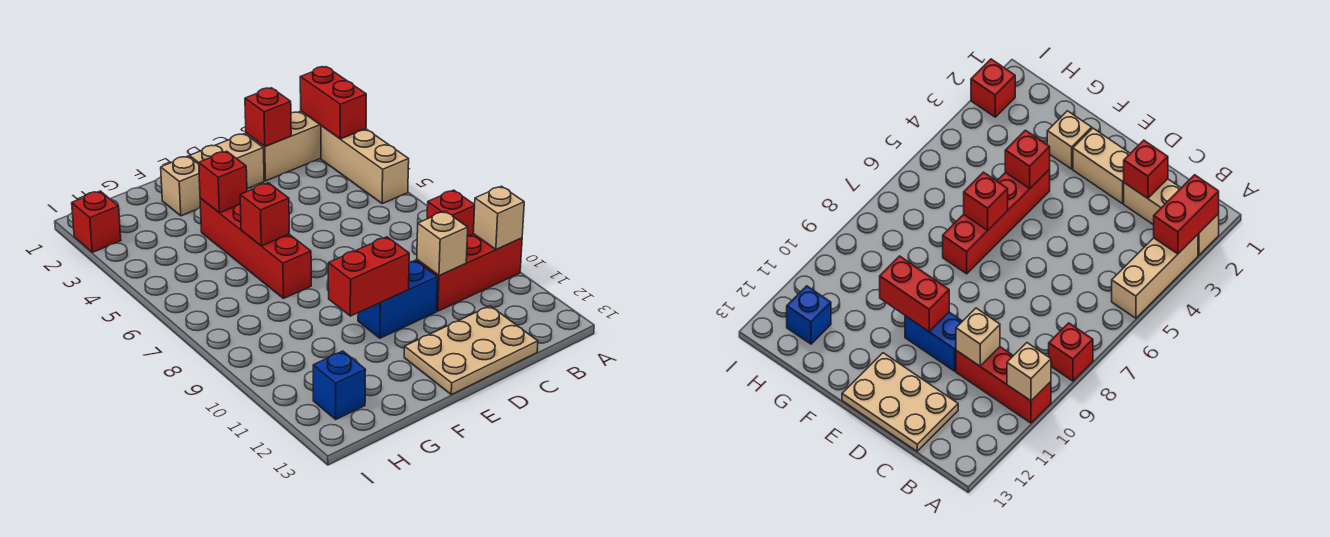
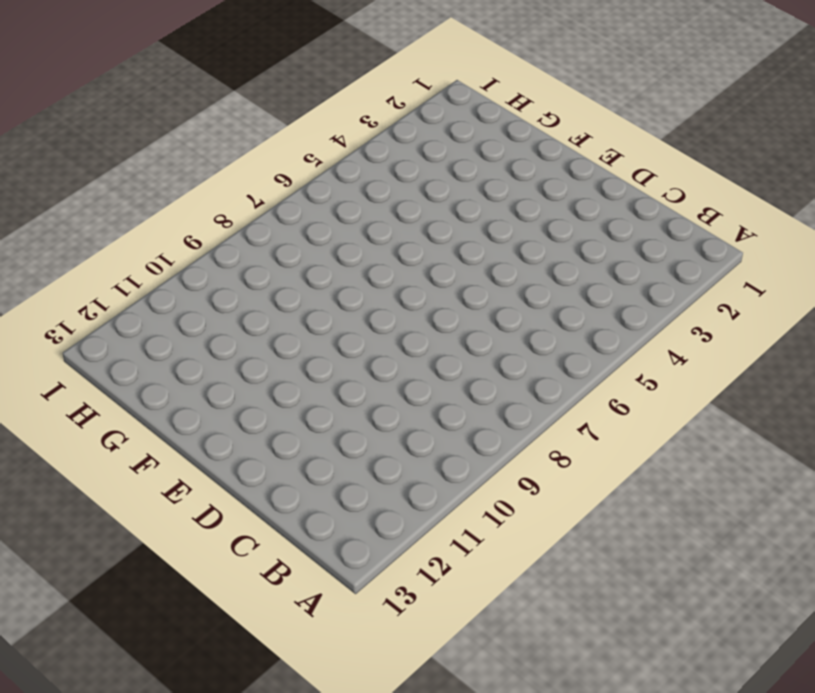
none -> tan brick A2:C2 level 1
none -> tan brick A3:A5 level 1
none -> red brick A8 level 1

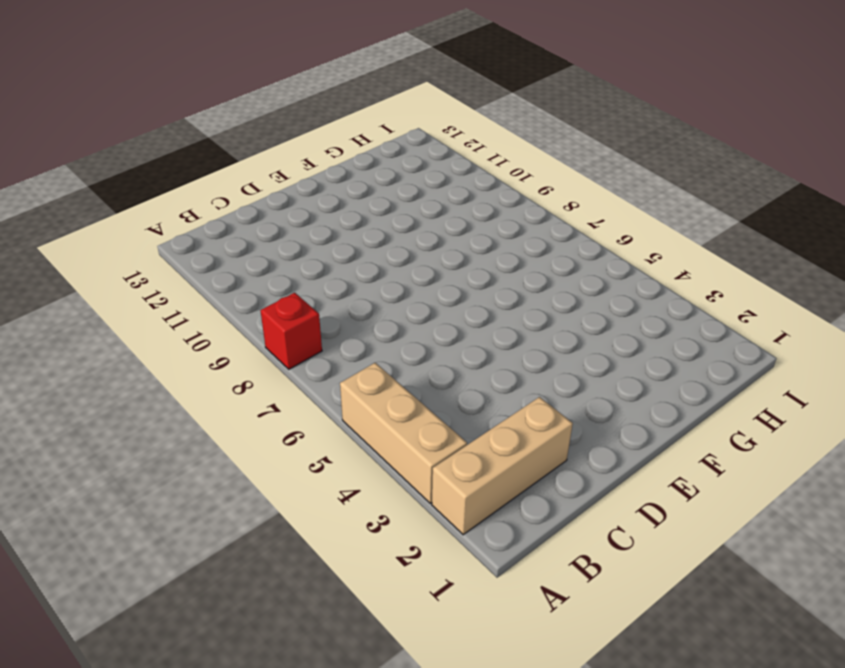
none -> red brick A10:C10 level 1
none -> tan plate C12:E13 level 1
none -> tan brick D2:E2 level 1

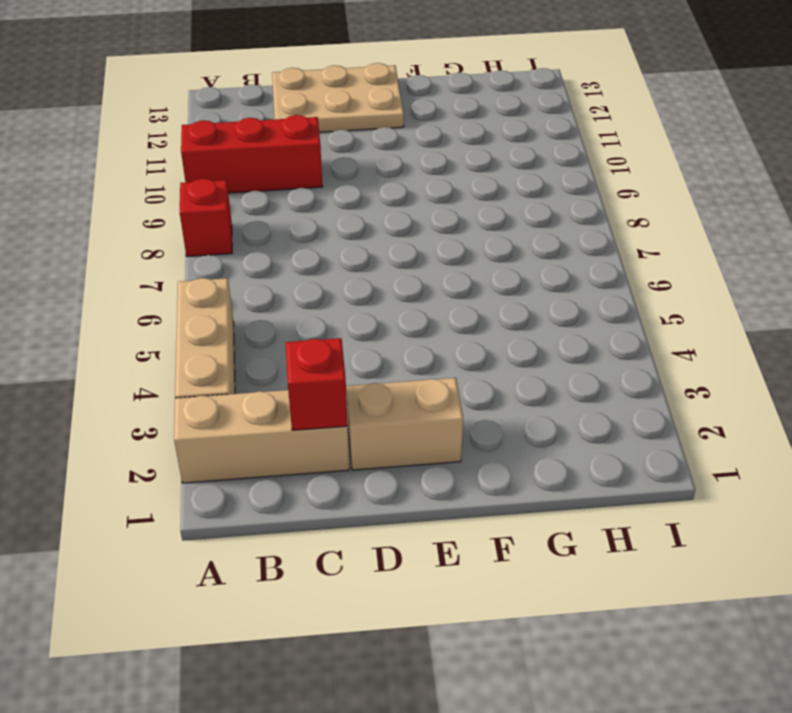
none -> blue brick D10:E10 level 1
none -> tan brick F2 level 1
none -> red brick F4:F7 level 1

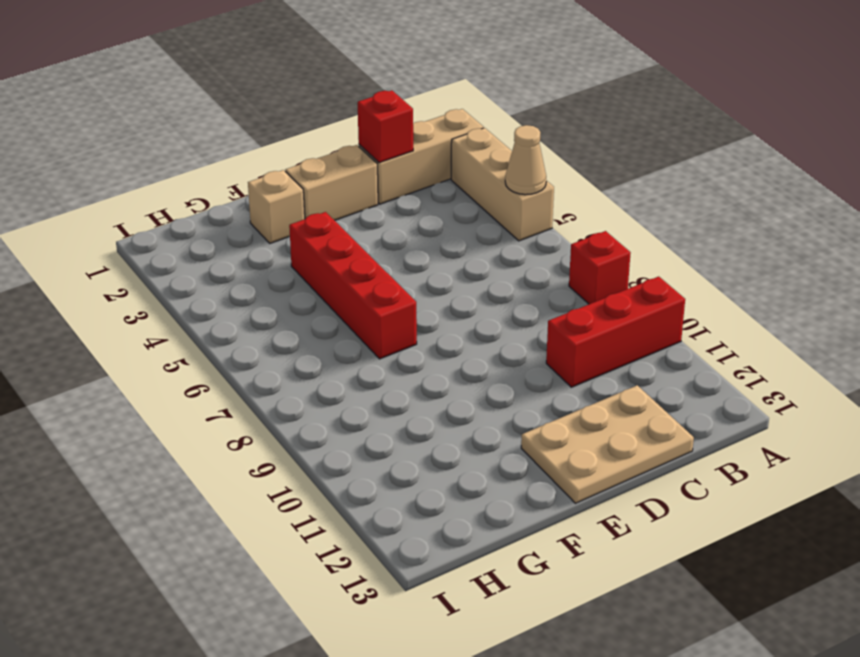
tan cone A5 level 2 -> none
none -> blue brick D10:E10 level 1
none -> blue brick H12 level 1
none -> red brick I2 level 1

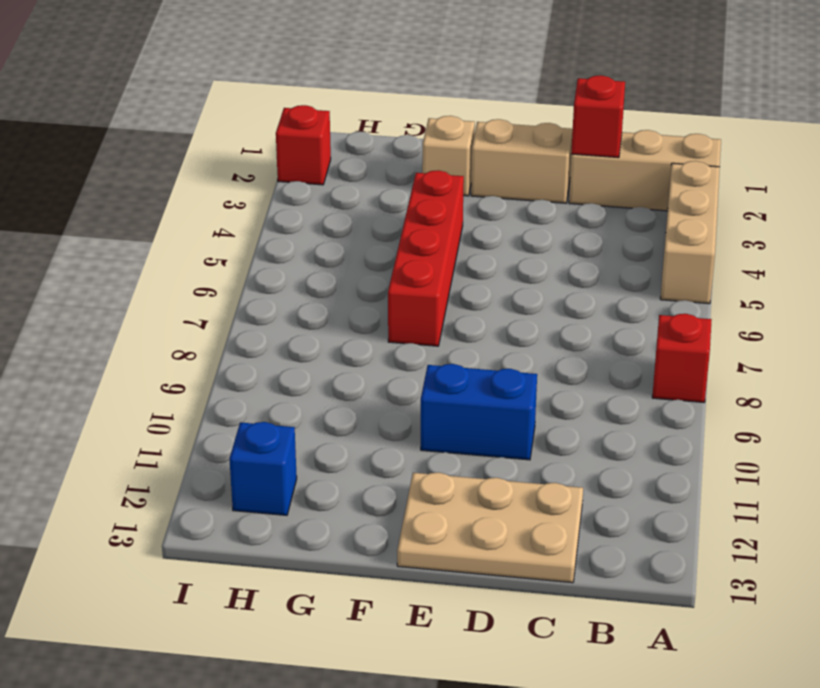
none -> red brick A10:C10 level 1
none -> red brick A2:A3 level 2
none -> tan brick A10 level 2

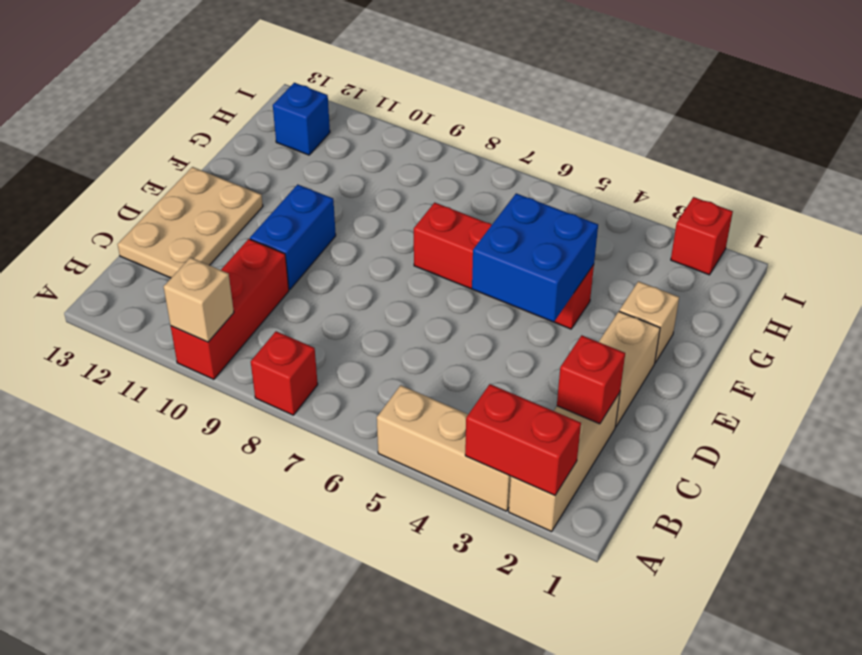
blue brick E4:F5 level 2 -> red brick F4 level 2
none -> tan brick C10 level 2
none -> red brick E10:F10 level 2
none -> red brick F6 level 2

